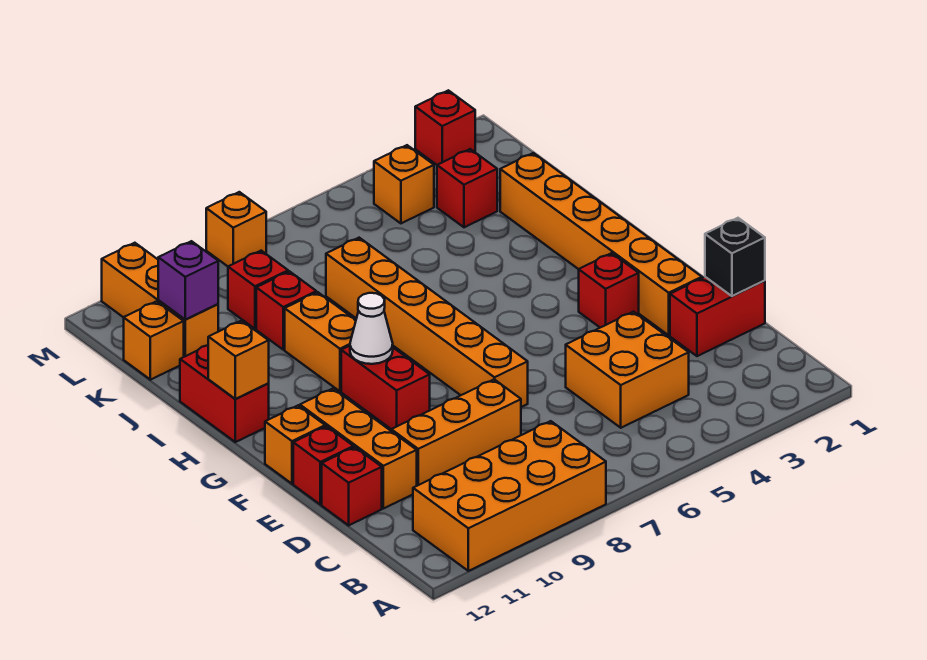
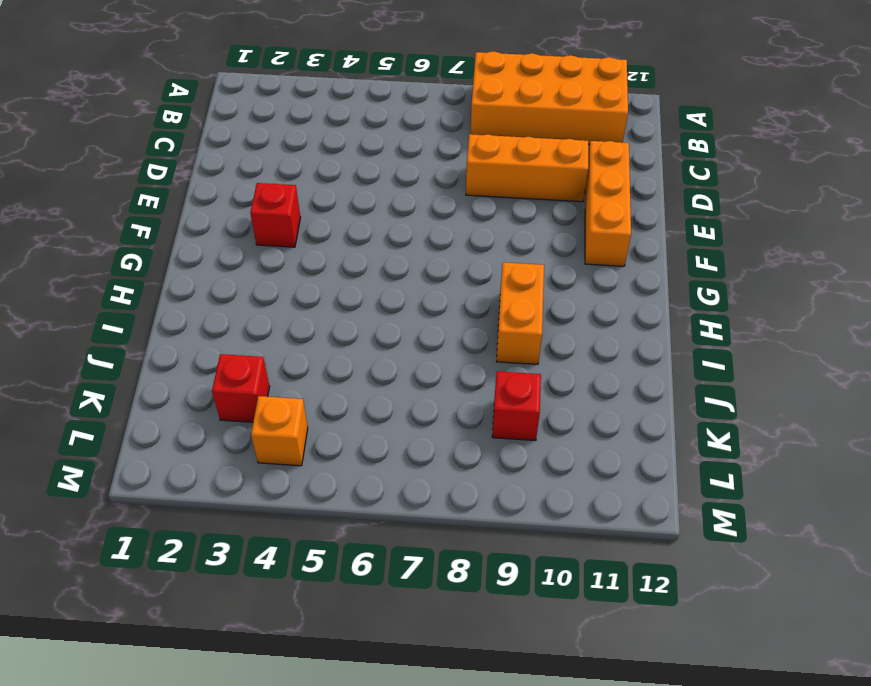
none -> orange brick C4:D5 level 1
none -> red brick D1:D2 level 1
none -> red brick D12 level 1

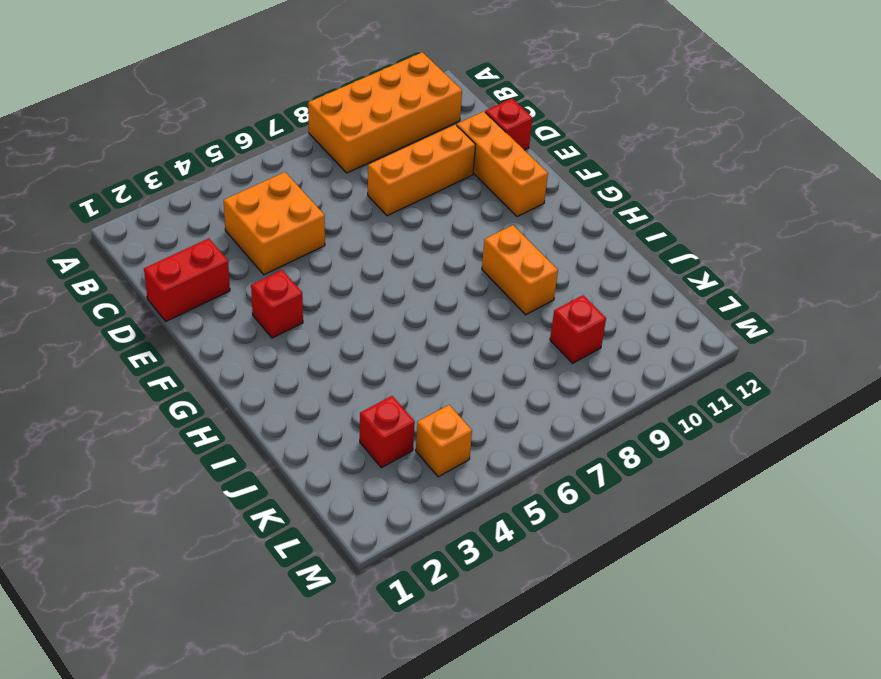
none -> orange brick E2:J2 level 1
none -> orange brick E7:J7 level 1
none -> red brick E12 level 1

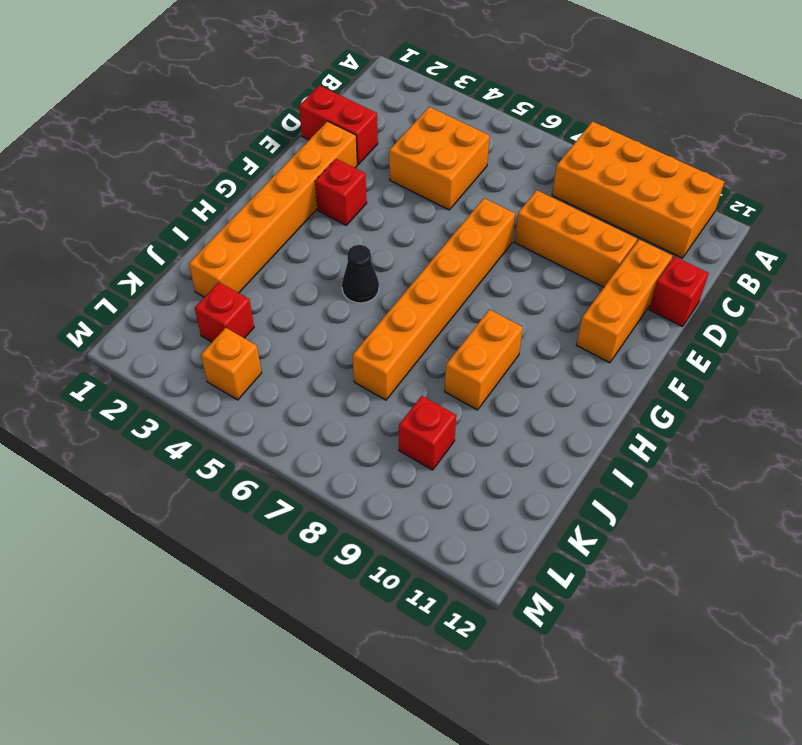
black cone H5 level 1 -> none
none -> red brick E12 level 1
none -> red brick F9:G9 level 1
none -> orange brick F12 level 1

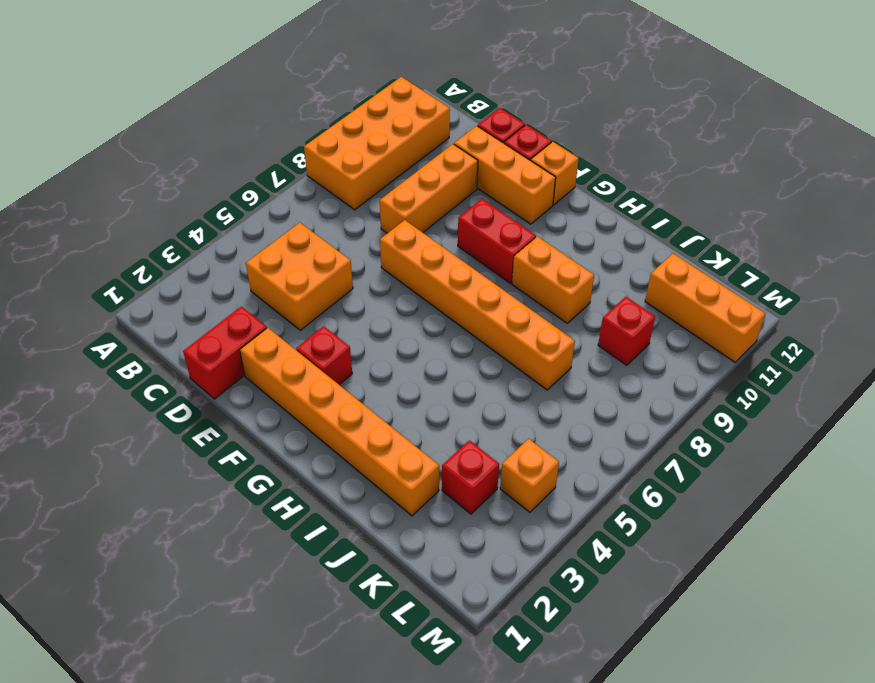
none -> red brick H12:I12 level 1
none -> red brick J9 level 1
none -> orange brick K12 level 1

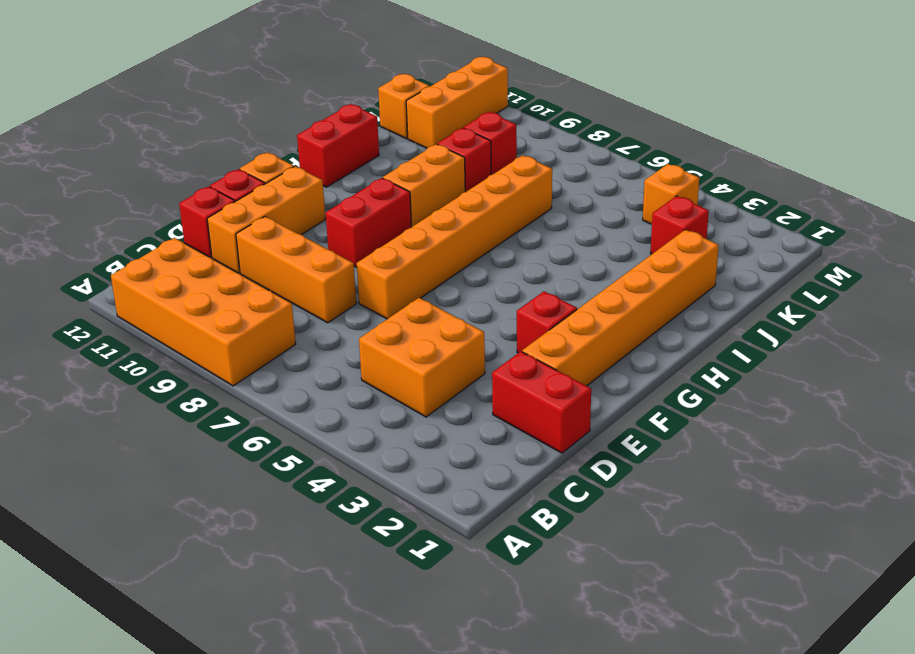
none -> red brick M2 level 1
none -> orange brick M8 level 1
none -> black brick D1 level 2

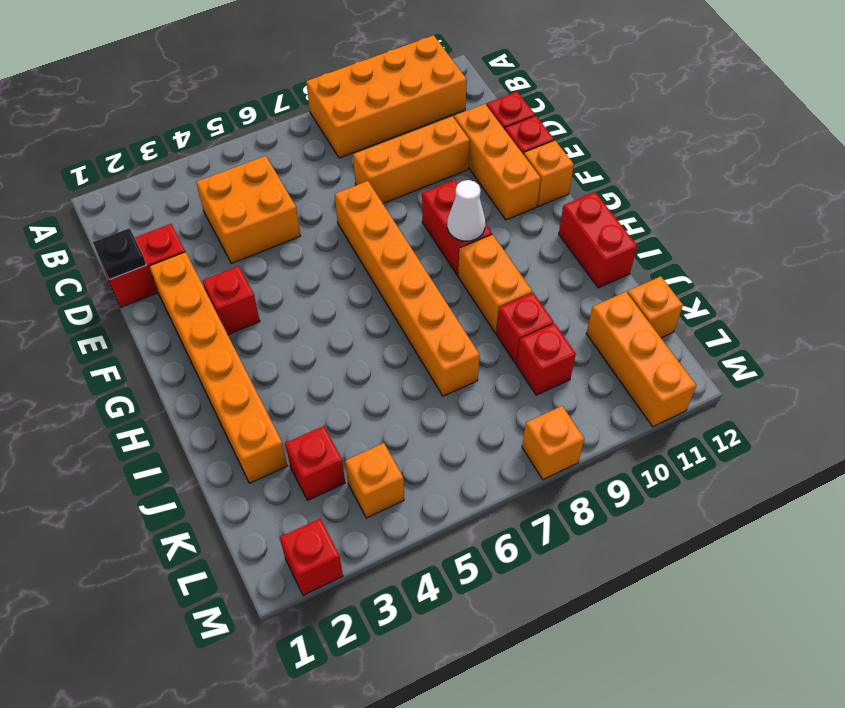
black plate D1 level 2 -> black brick D1 level 2
none -> orange brick H12 level 2
none -> purple brick K11 level 2

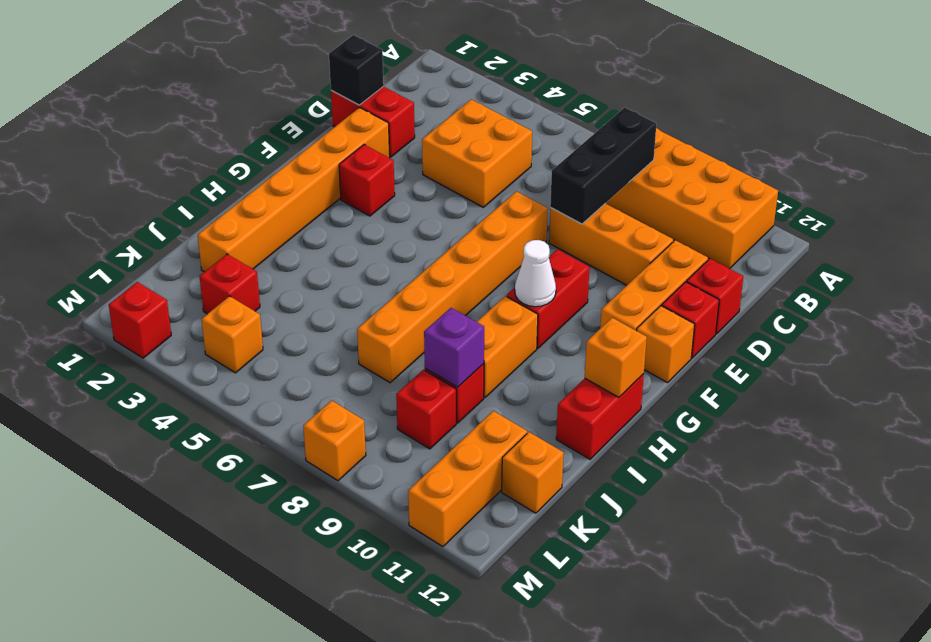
black brick B8:D8 level 2 -> none
purple brick J9 level 2 -> purple brick K11 level 2

